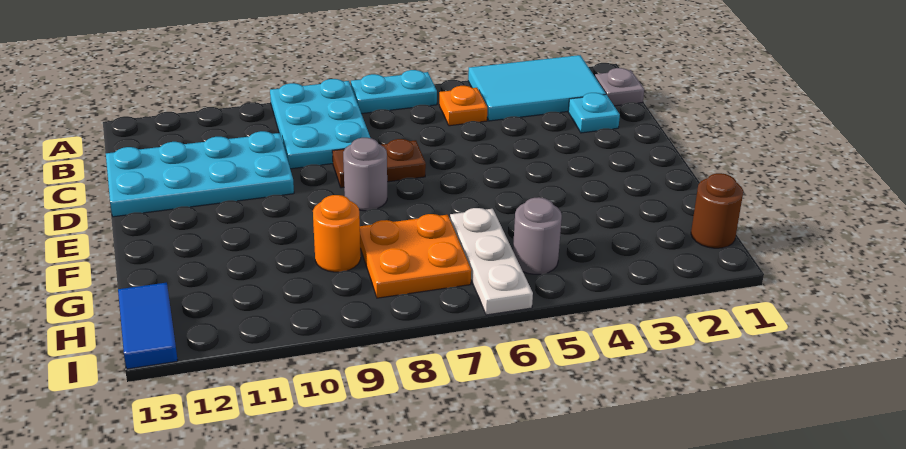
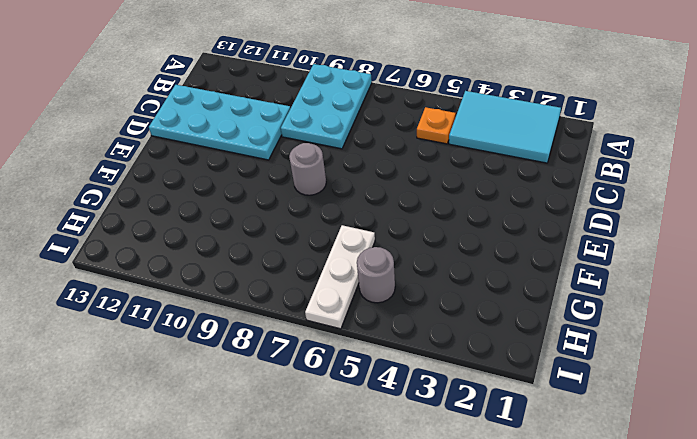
none -> cyan plate A6:A7 level 1
none -> grey plate B1 level 1
none -> cyan plate C2 level 1

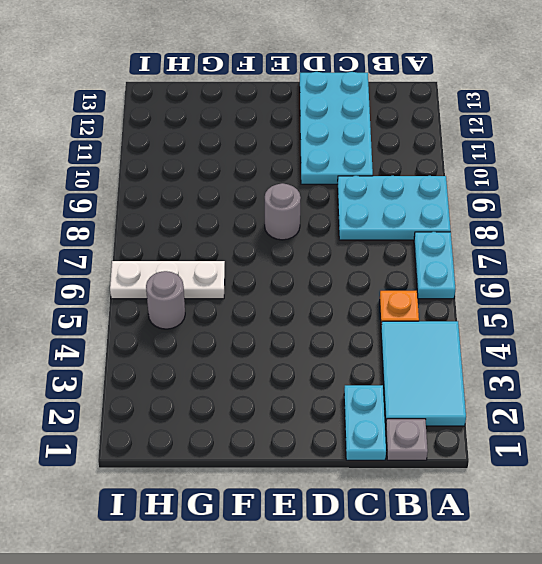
cyan plate C1:C2 level 1 -> cyan plate C2 level 1
none -> brown plate D7:D8 level 1
none -> orange plate G7:H8 level 1
none -> orange round brick G9 level 1

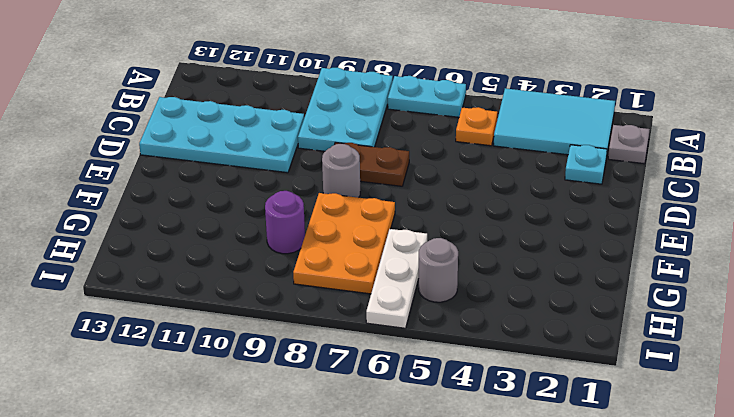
orange plate F7:H8 level 1 -> orange plate G7:H8 level 1
purple round brick G9 level 1 -> orange round brick G9 level 1
none -> brown round brick H1 level 1
none -> blue tile H13:I13 level 1

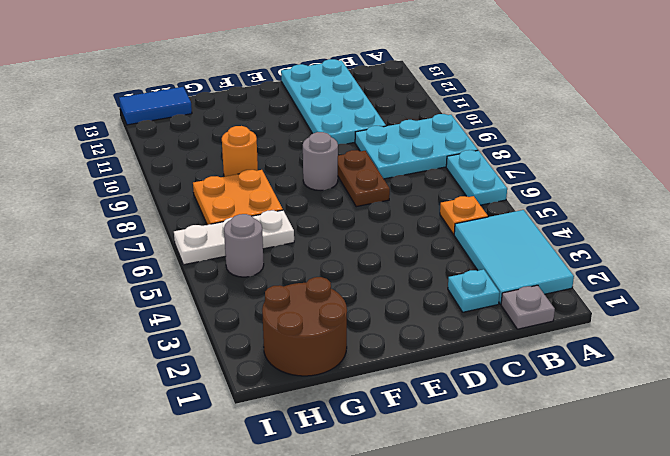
brown round brick G1:H2 level 1 -> brown round brick H1 level 1

